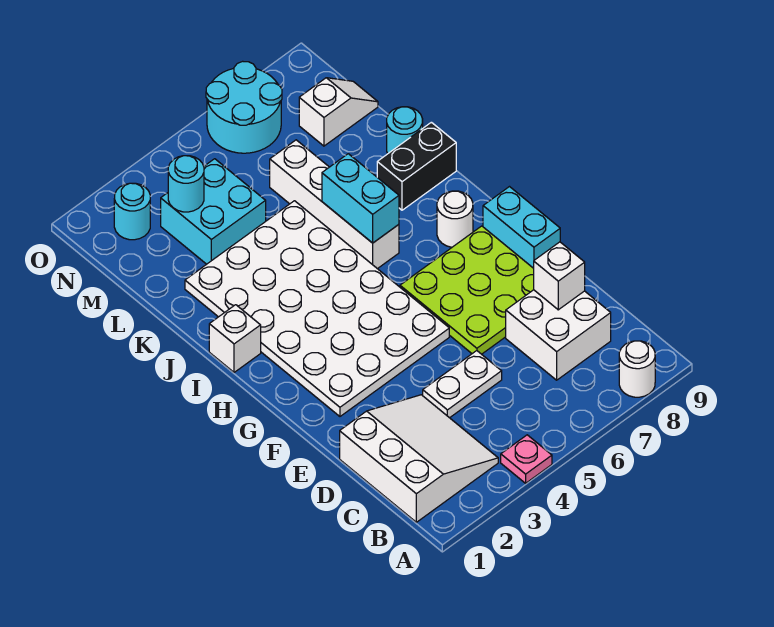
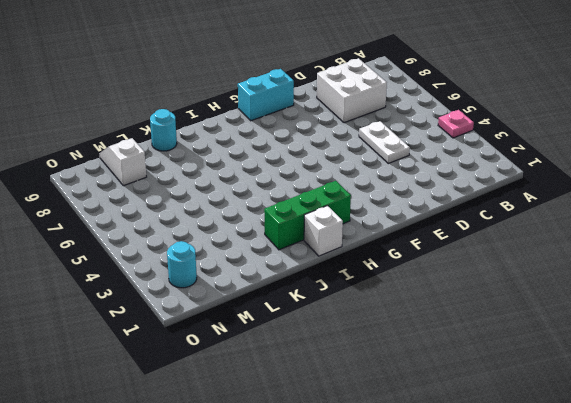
green brick H2:J2 level 1 -> white plate F2:K5 level 1
none -> white round brick A8 level 1
none -> white slope B1:D3 level 1 top 1
none -> lime plate E6:G8 level 1

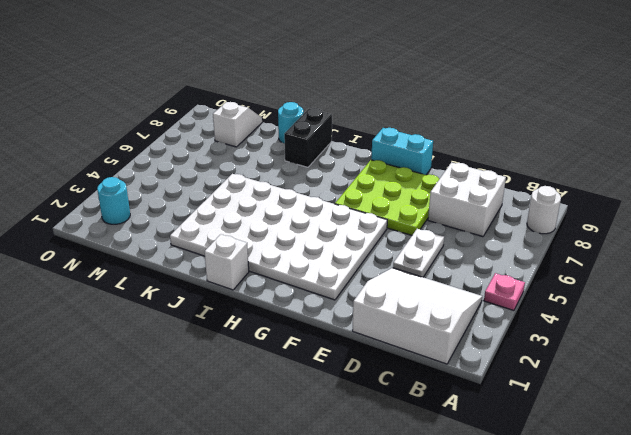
none -> white round brick H8 level 1
none -> white brick I6:L6 level 1
none -> cyan brick L3:M4 level 1

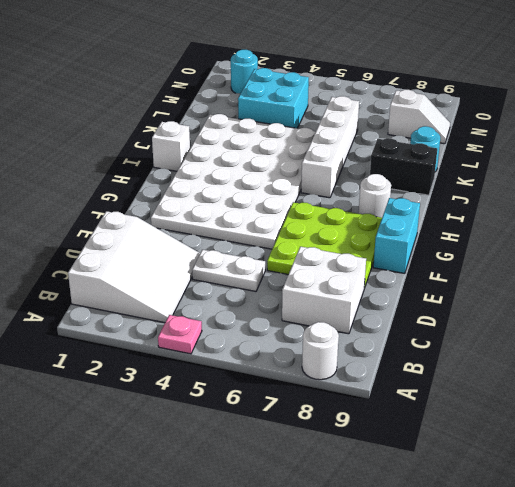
none -> cyan round brick N6:O7 level 1
none -> white brick D8 level 2
none -> cyan brick I6:J6 level 2

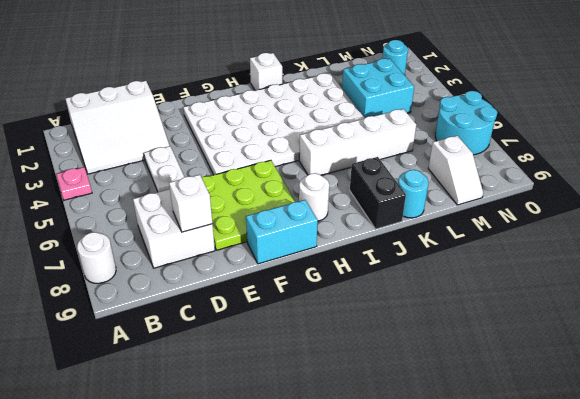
none -> cyan brick I6:J6 level 2
none -> cyan round brick M3 level 2

